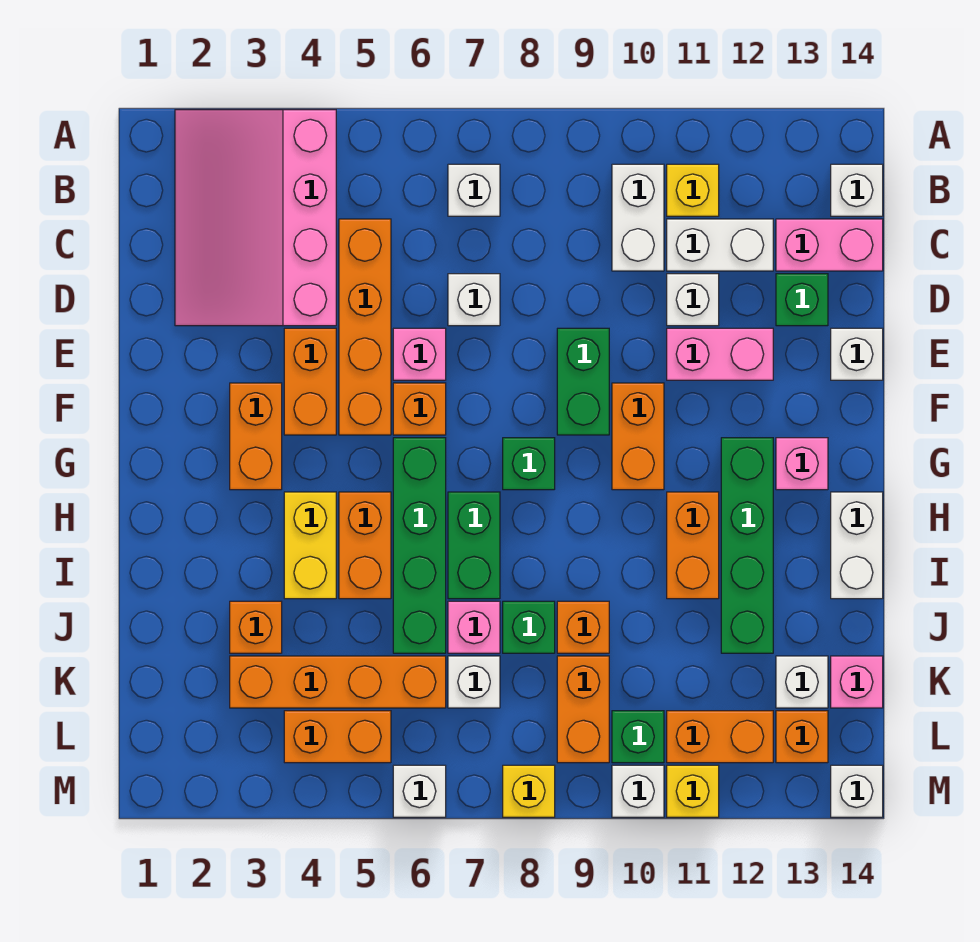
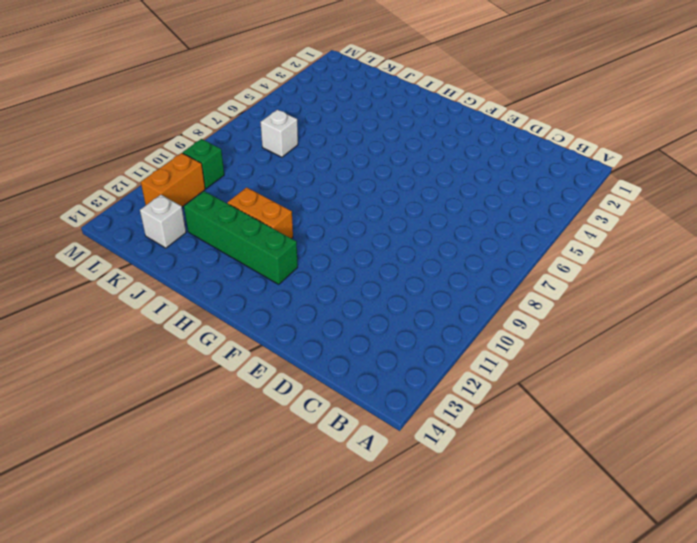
none -> pink slope A2:D4 level 1 top 4
none -> white brick B7 level 1
none -> white brick B10:C10 level 1
none -> yellow brick B11 level 1

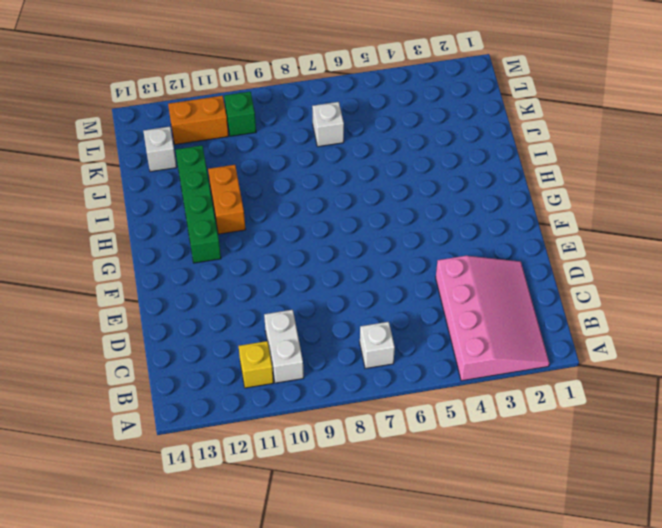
none -> white brick B14 level 1
none -> orange brick C5:F5 level 1
none -> white brick C11:C12 level 1
none -> pink brick C13:C14 level 1

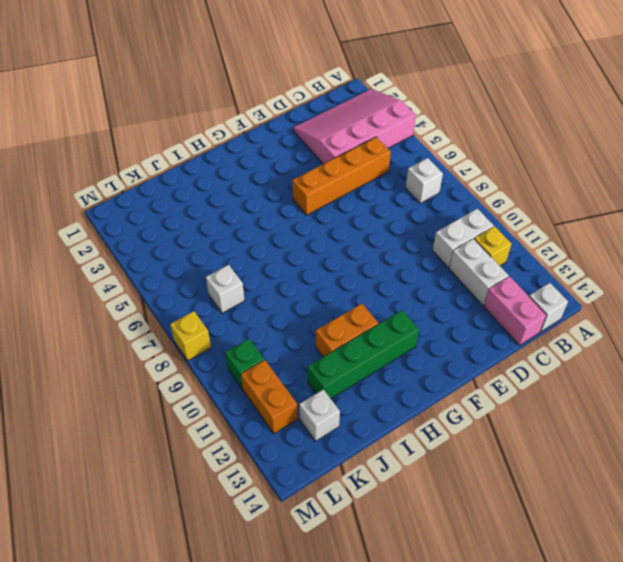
none -> white brick D7 level 1
none -> white brick D11 level 1
none -> green brick D13 level 1
none -> orange brick E4:F4 level 1

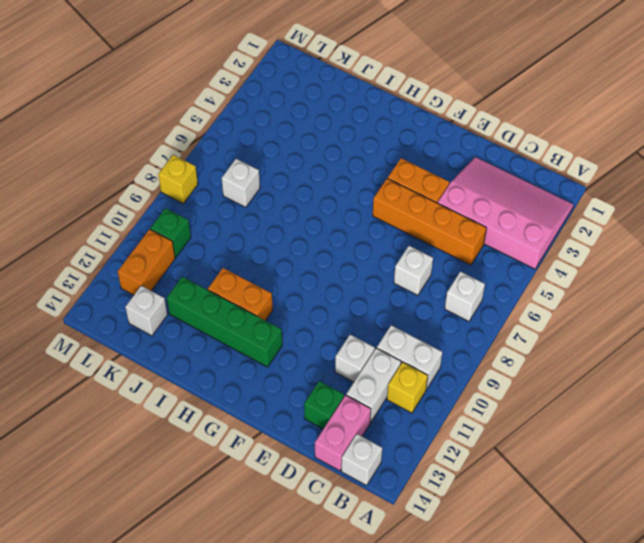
none -> pink brick E6 level 1
none -> green brick E9:F9 level 1
none -> pink brick E11:E12 level 1
none -> white brick E14 level 1

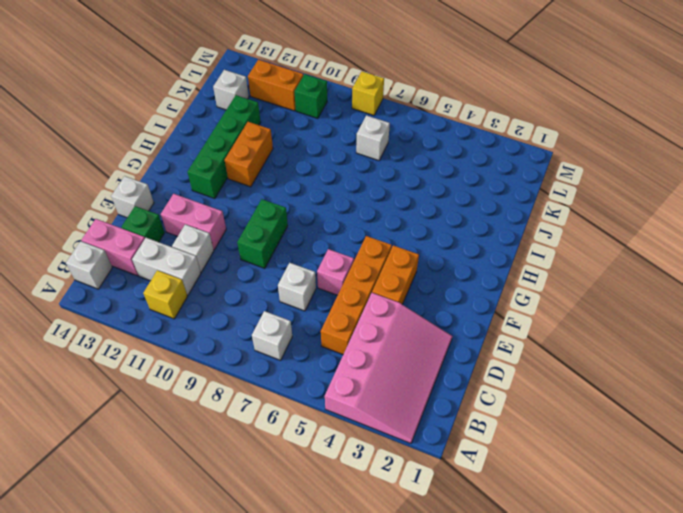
none -> white brick B10:C10 level 1
none -> orange brick F3:G3 level 1
none -> orange brick F6 level 1
none -> orange brick F10:G10 level 1

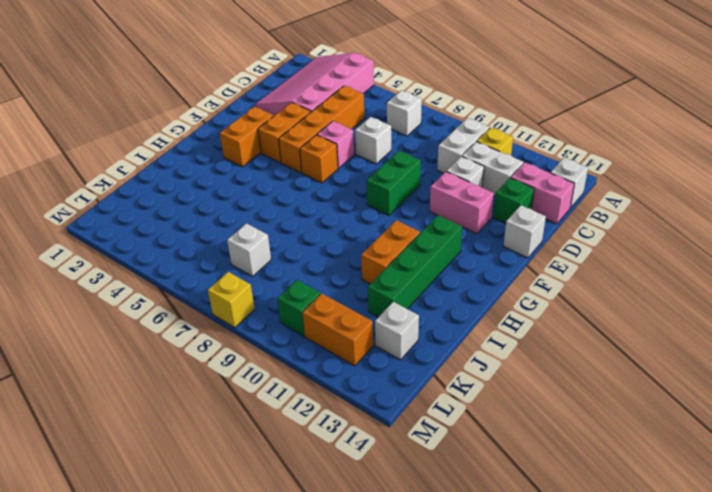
none -> orange brick F10:G10 level 1
none -> green brick G6:J6 level 1
none -> green brick G8 level 1
none -> pink brick G13 level 1

